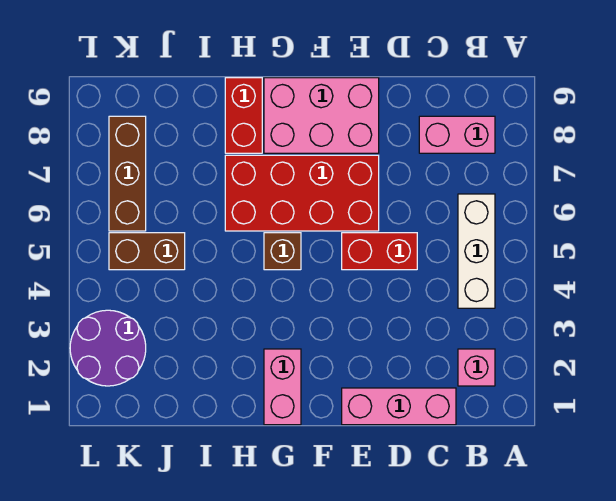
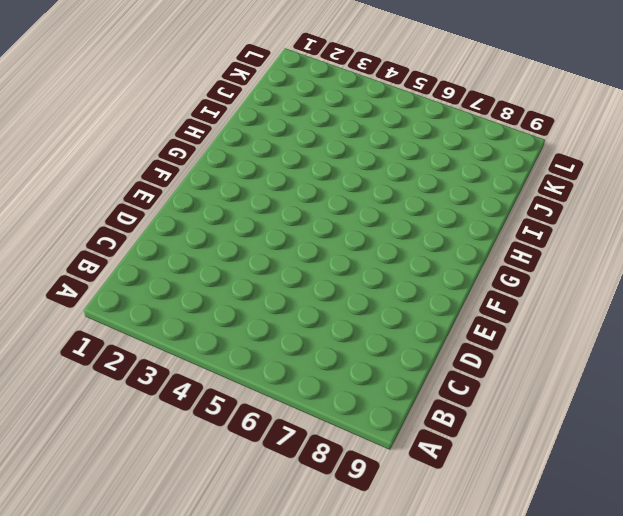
none -> pink brick B2 level 1
none -> white brick B4:B6 level 1
none -> pink brick B8:C8 level 1

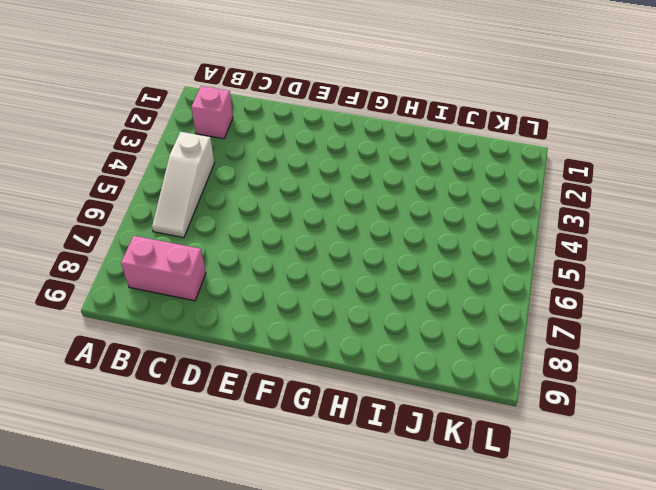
white slope B4:B6 level 1 top 4 -> white brick B4:B6 level 1
none -> pink brick C1:E1 level 1
none -> red brick D5:E5 level 1
none -> red brick E6:H7 level 1

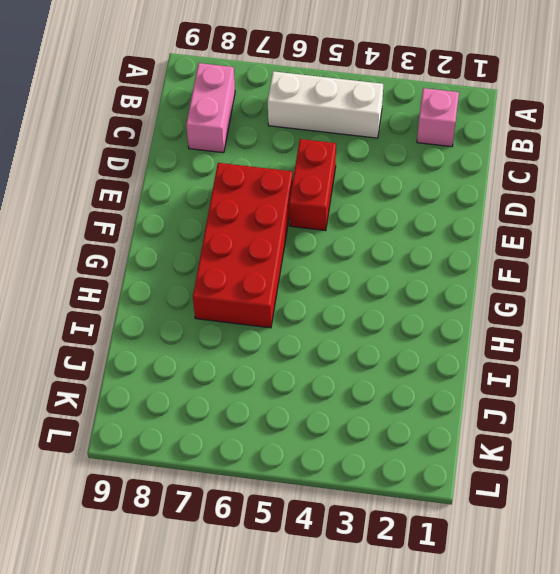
none -> pink brick C1:E1 level 1
none -> pink brick E8:G9 level 1
none -> pink brick G1:G2 level 1

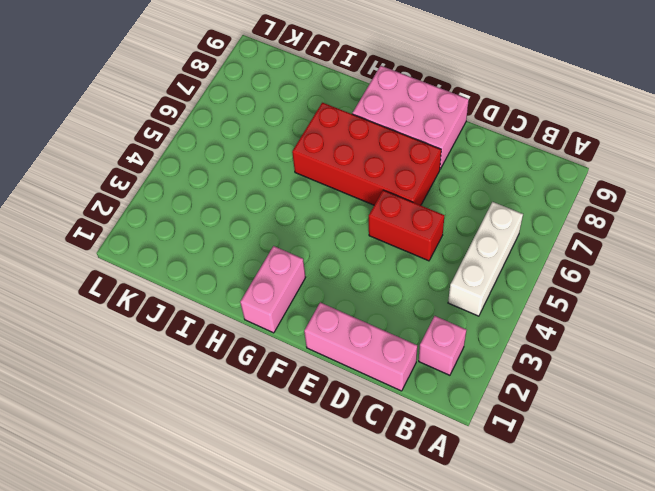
none -> pink brick B8:C8 level 1
none -> brown brick G5 level 1
none -> red brick H8:H9 level 1

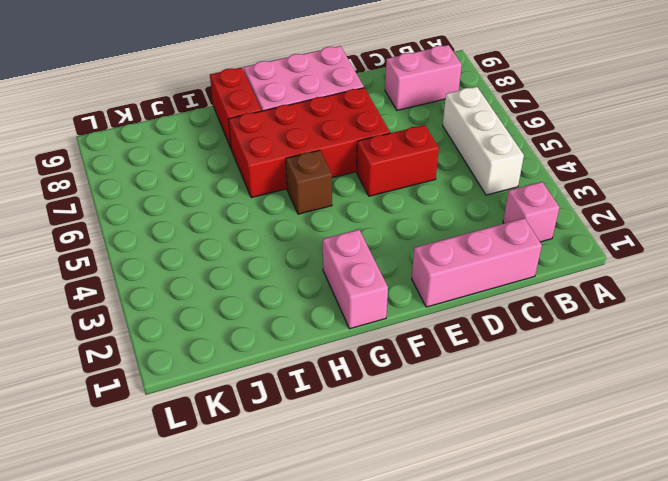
none -> brown brick J5:K5 level 1
none -> purple round brick K2:L3 level 1
none -> brown brick K6:K8 level 1

